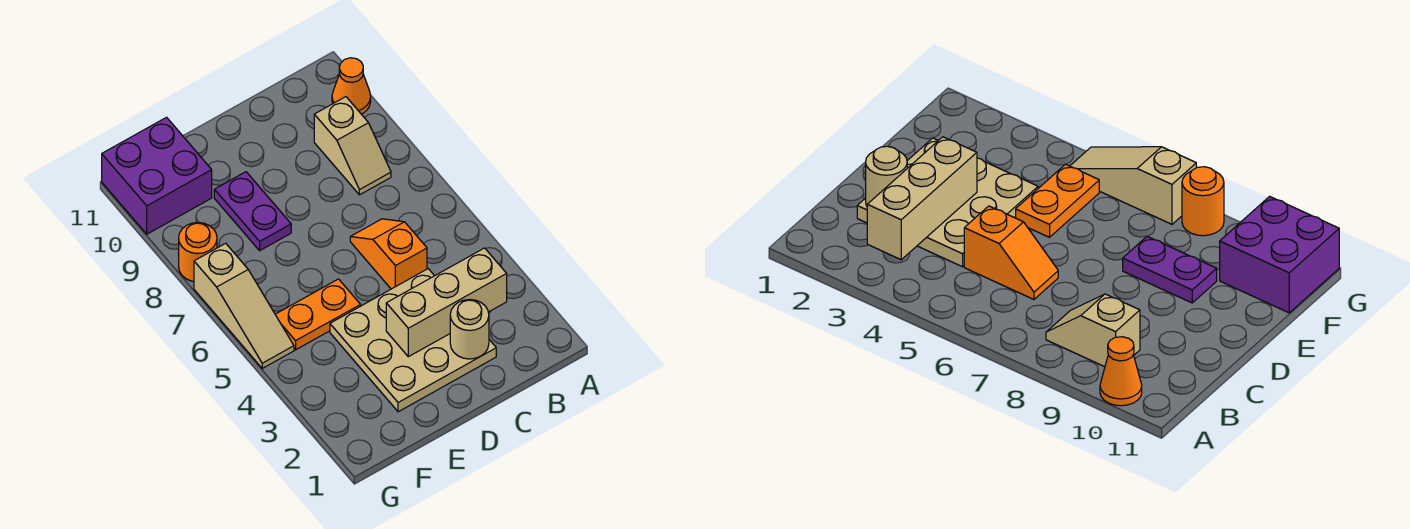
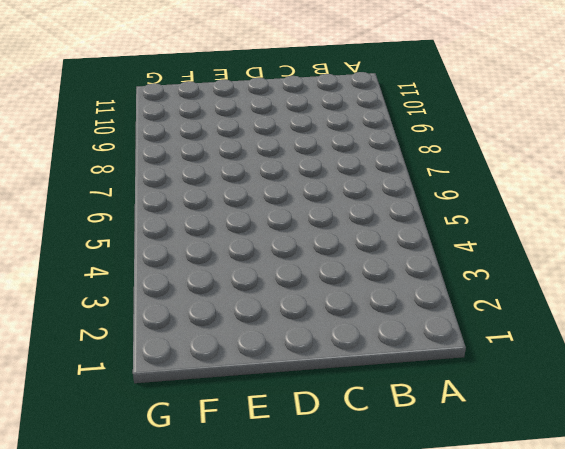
none -> orange cone A10 level 1
none -> tan slope B8:B9 level 1 top 9

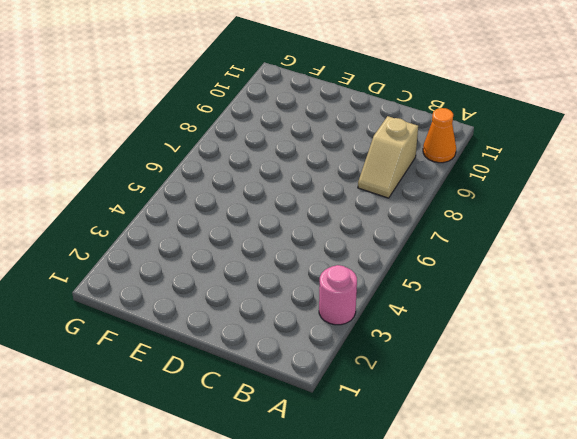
pink round brick A3 level 1 -> none
none -> tan plate C2:E4 level 1
none -> orange slope C5:C6 level 1 top 5

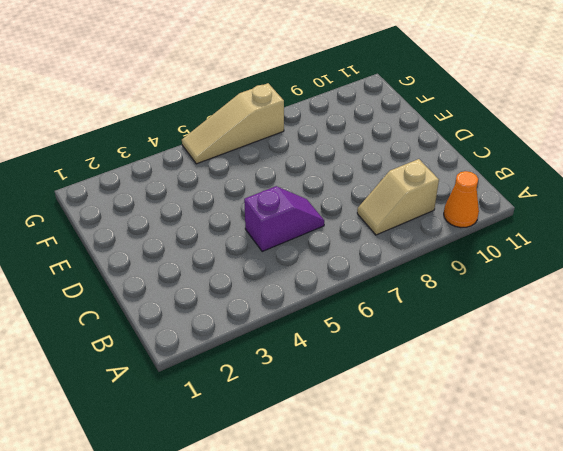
purple slope C5:C6 level 1 top 5 -> orange slope C5:C6 level 1 top 5
none -> tan plate C2:E4 level 1
none -> orange plate E5:F5 level 1

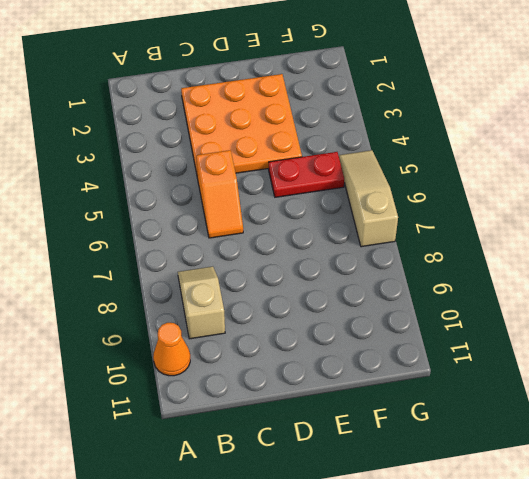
orange plate C2:E4 level 1 -> tan plate C2:E4 level 1
red plate E5:F5 level 1 -> orange plate E5:F5 level 1
none -> purple plate E8:E9 level 1
none -> purple brick F10:G11 level 1

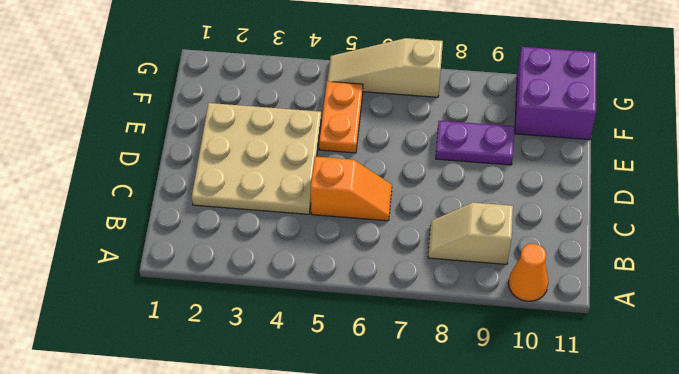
none -> orange round brick G8 level 1
none -> tan brick B3:D3 level 2

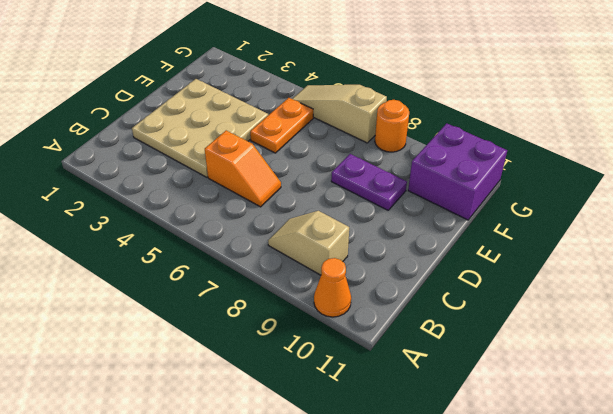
none -> tan brick B3:D3 level 2
none -> tan round brick C2 level 2

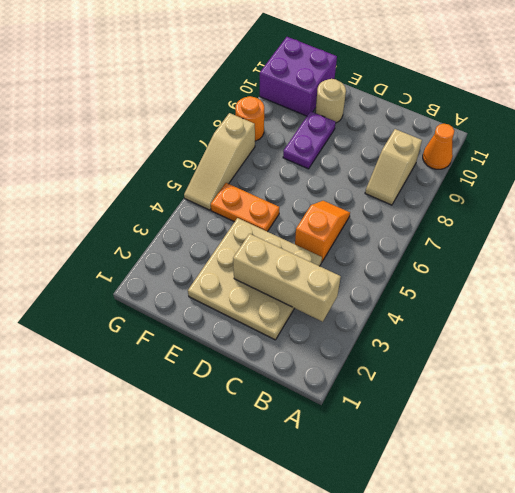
tan round brick E10 level 1 -> tan round brick C2 level 2

